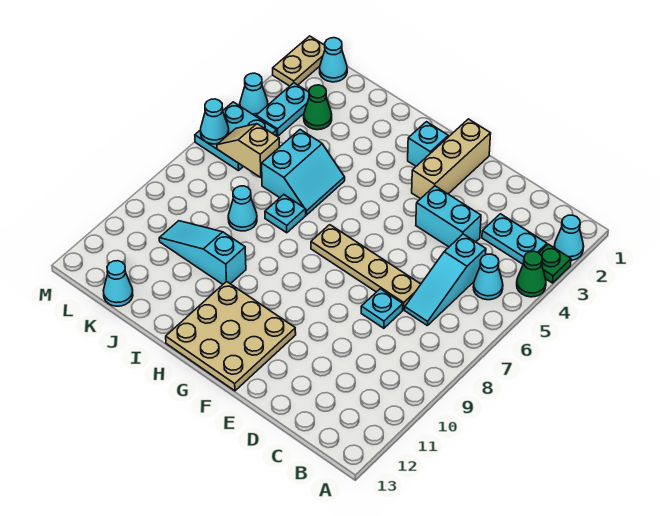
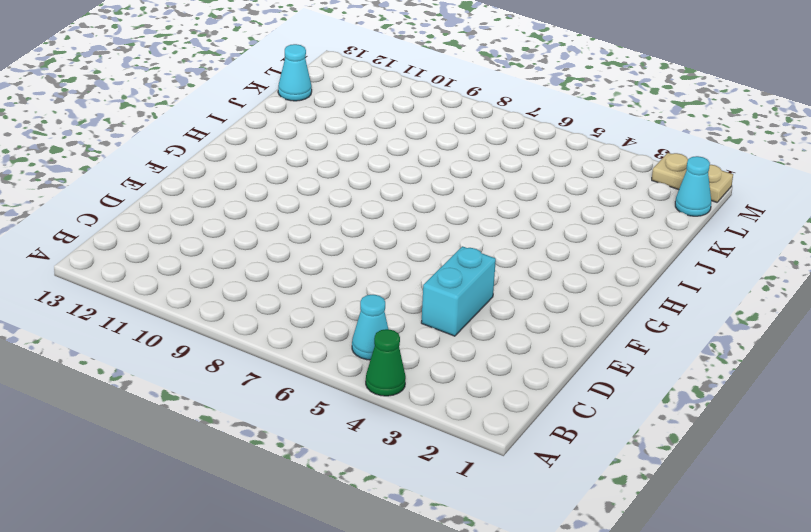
none -> cyan cone A2 level 1
none -> green plate A3 level 1
none -> cyan plate B3:C3 level 1

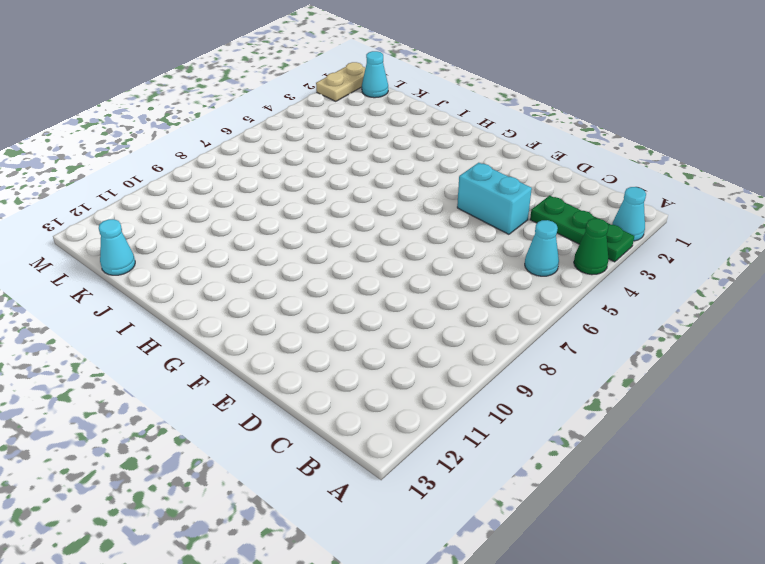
green plate B3:C3 level 1 -> cyan plate B3:C3 level 1
none -> cyan slope C5:C7 level 1 top 5
none -> tan plate D7:G7 level 1
none -> cyan plate D8 level 1

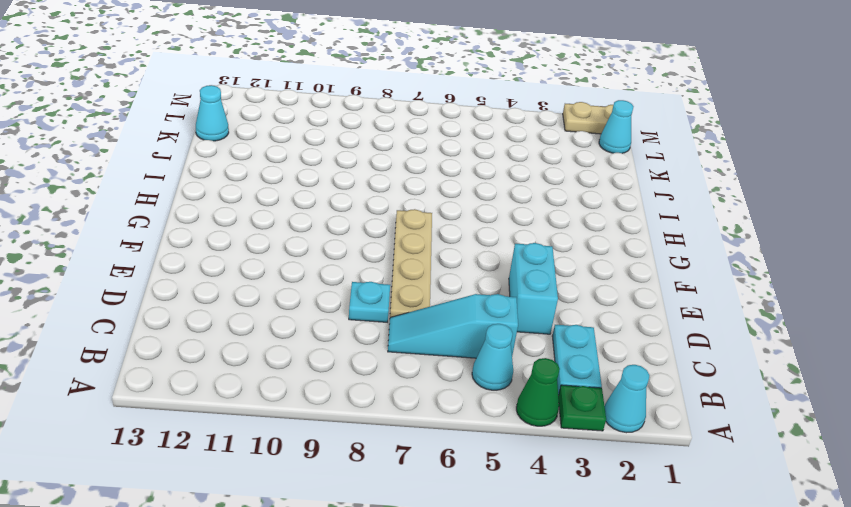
none -> tan brick F1:F3 level 1
none -> tan plate F11:H13 level 1
none -> cyan brick G2 level 1

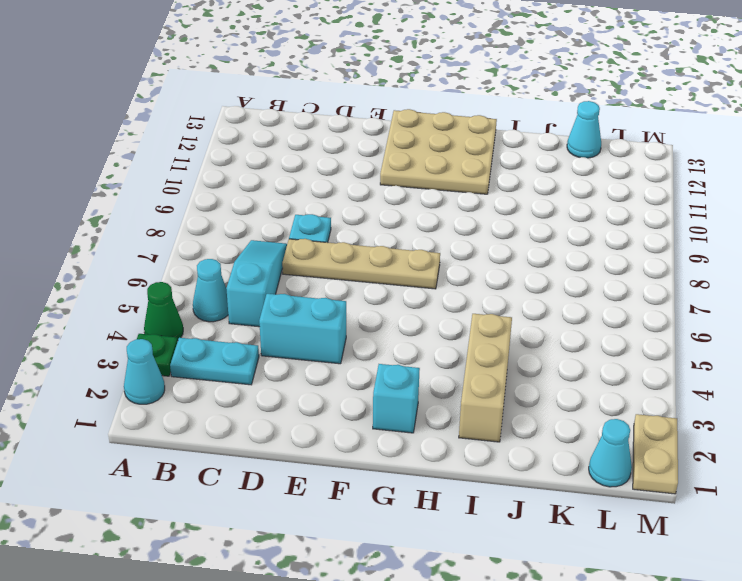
tan brick I2:I4 level 1 -> tan brick F1:F3 level 1
none -> cyan slope I5:J6 level 1 top J
none -> cyan plate I7 level 1
none -> cyan slope I10:K10 level 1 top I

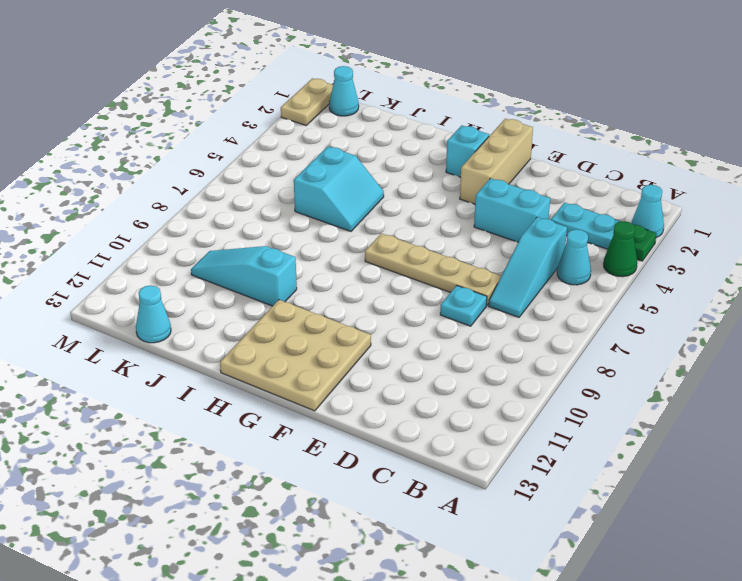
none -> cyan plate I7 level 1
none -> cyan cone J8 level 1
none -> green cone K3 level 1

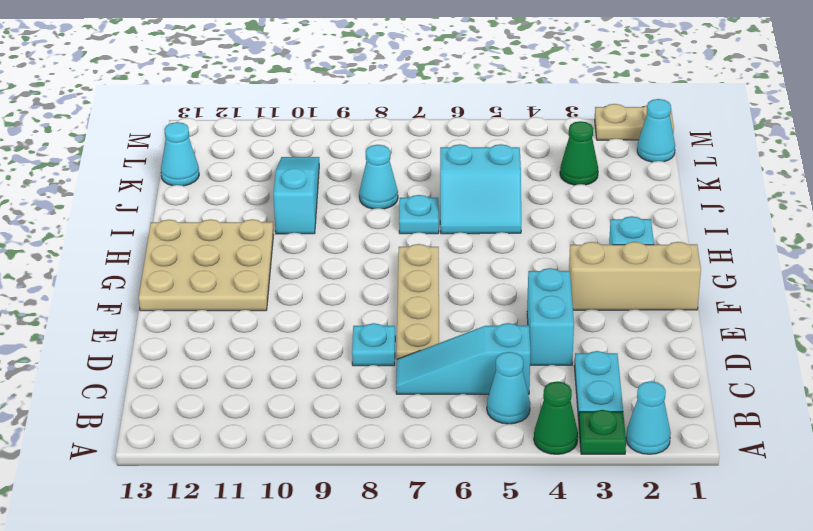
none -> cyan plate L3:L4 level 1
none -> cyan plate L5:M6 level 1
none -> cyan cone M4 level 1

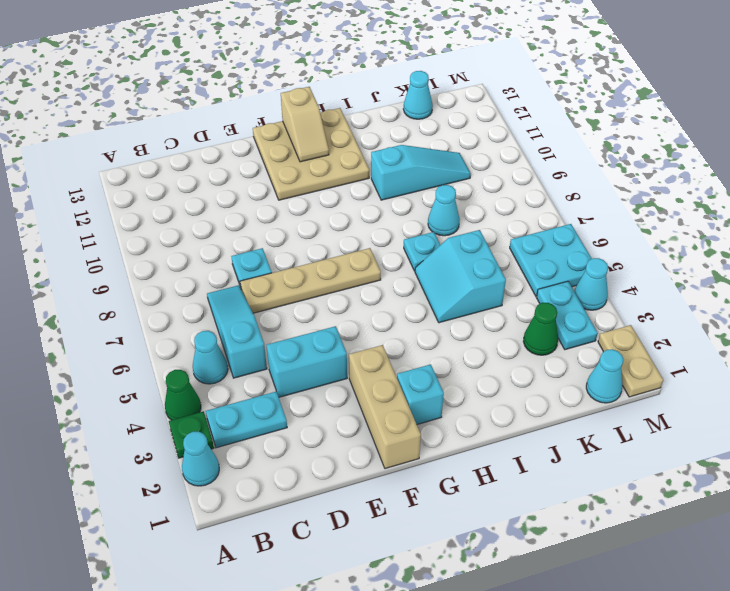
tan slope G12:G13 level 2 top 13 -> tan slope K6:L6 level 2 top K
none -> cyan cone M6 level 2

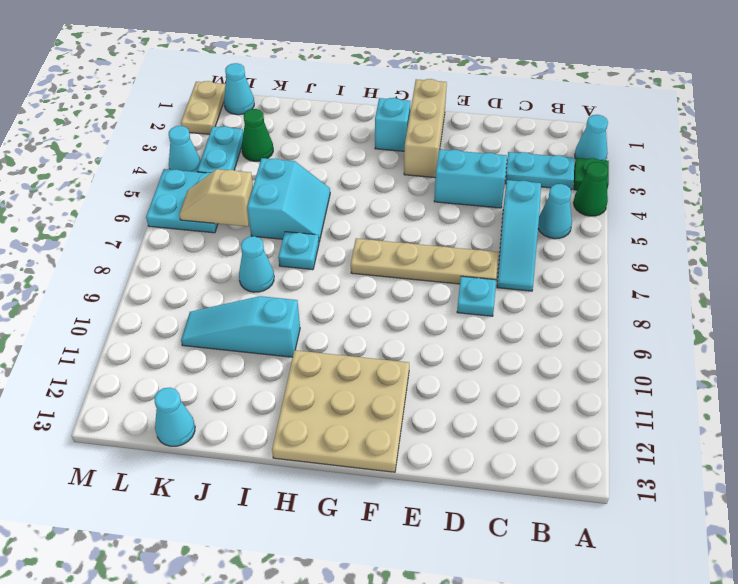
none -> cyan cone M6 level 2

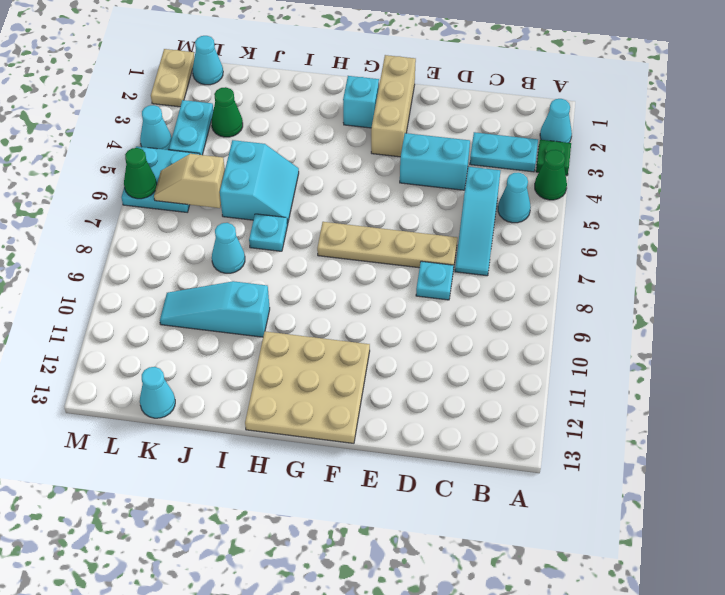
green cone M6 level 2 -> cyan cone M6 level 2

